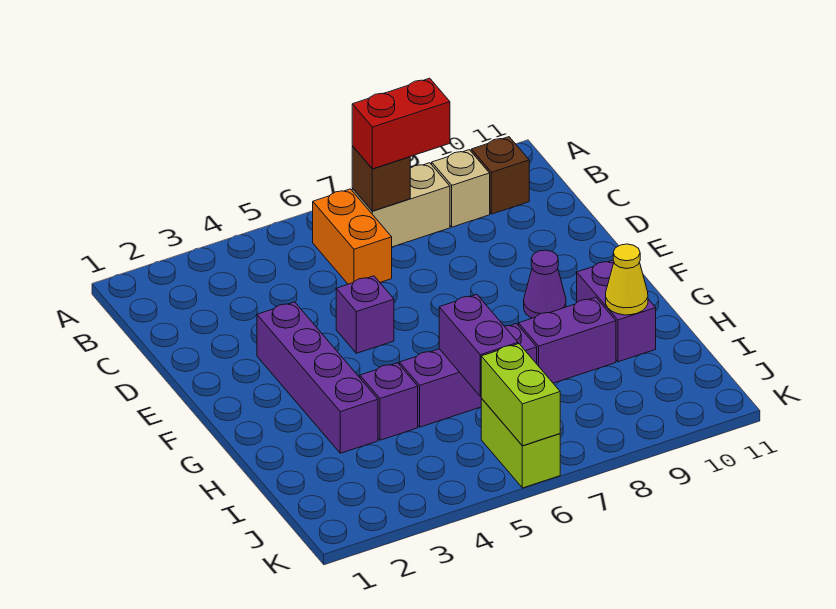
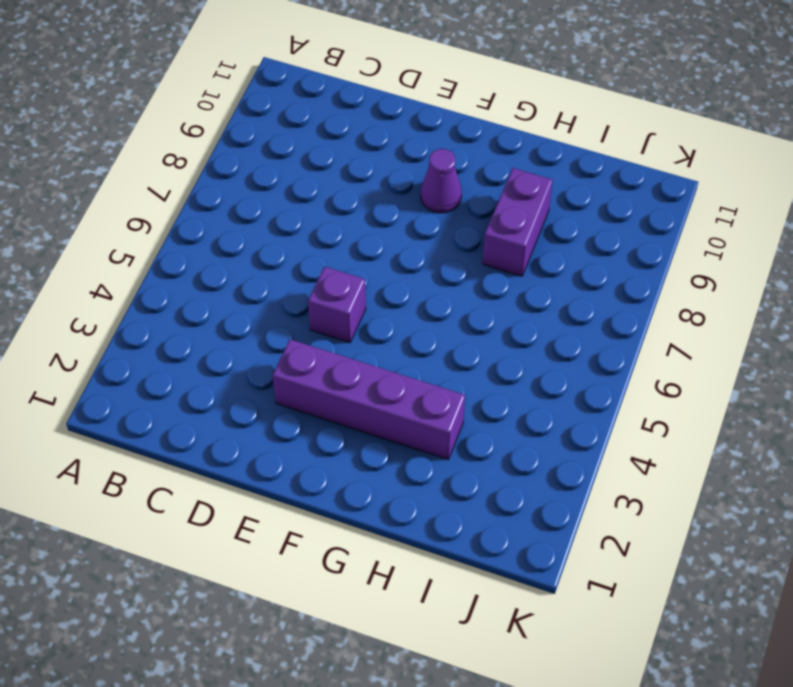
none -> orange brick B6:C6 level 1
none -> tan brick B7:B8 level 1
none -> tan brick B9 level 1

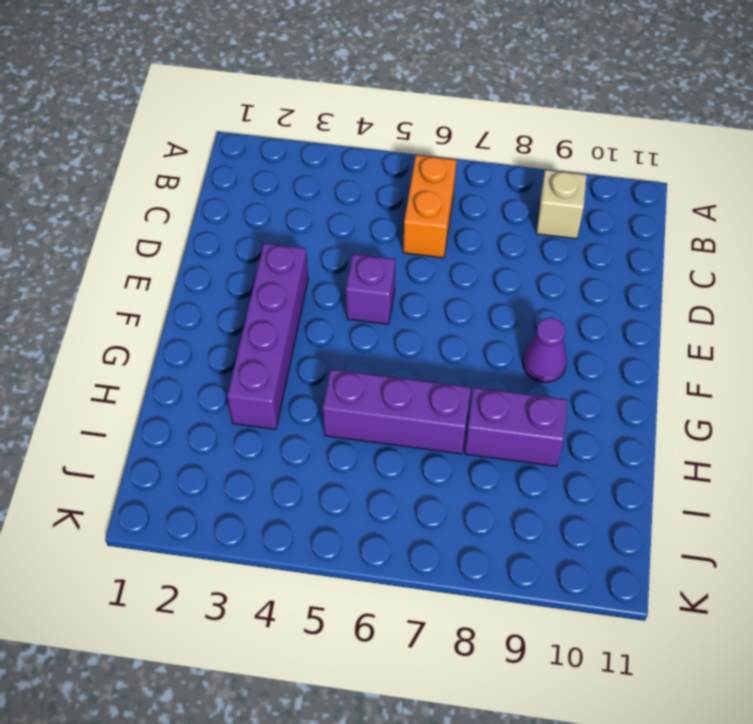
none -> tan brick B7:B8 level 1
none -> brown brick B10 level 1
none -> purple brick G10:H10 level 1

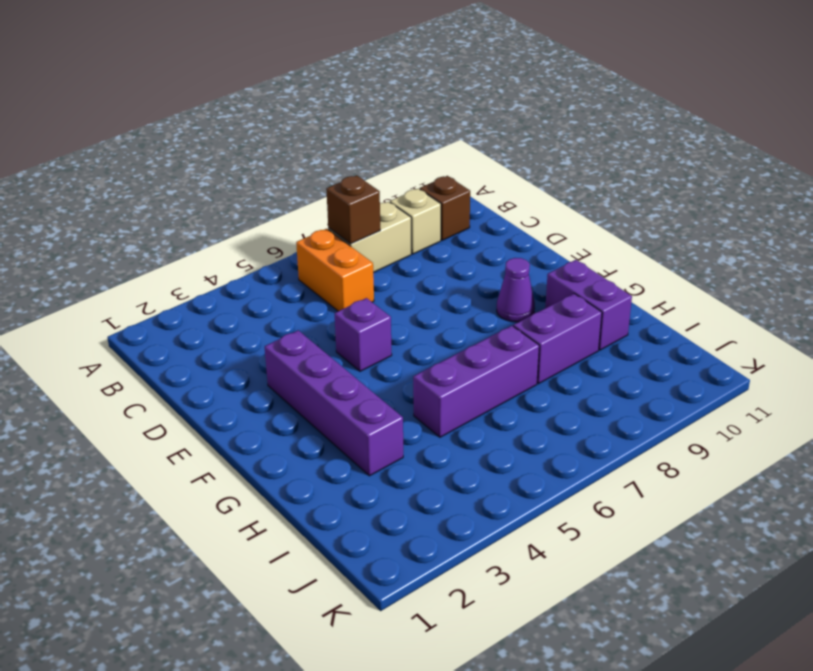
none -> purple brick H4 level 1
none -> lime brick J6:K6 level 1
none -> purple brick H6:I6 level 2

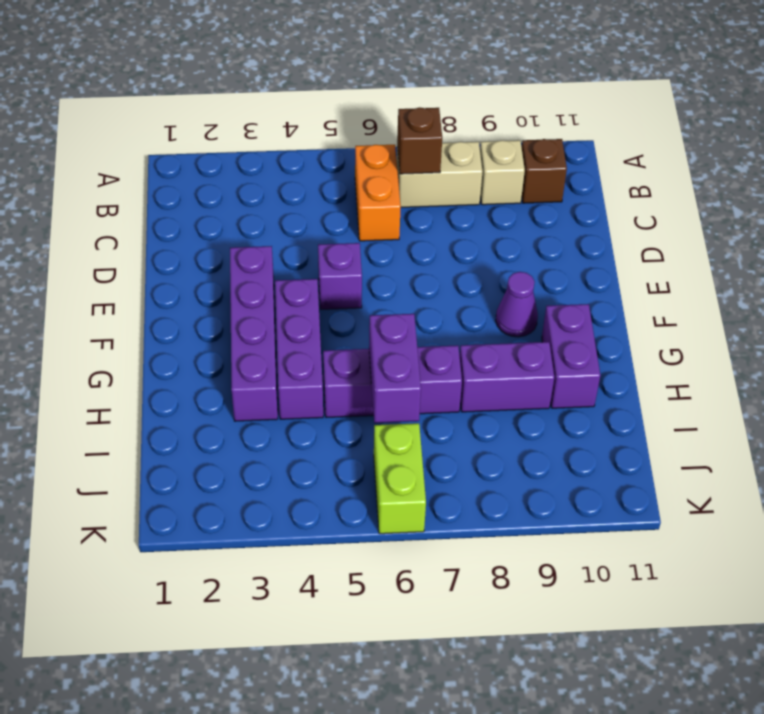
purple brick F4:H4 level 1 -> purple brick H4 level 1
none -> yellow cone H10 level 2
none -> lime brick J6:K6 level 2
none -> red brick B7:B8 level 3

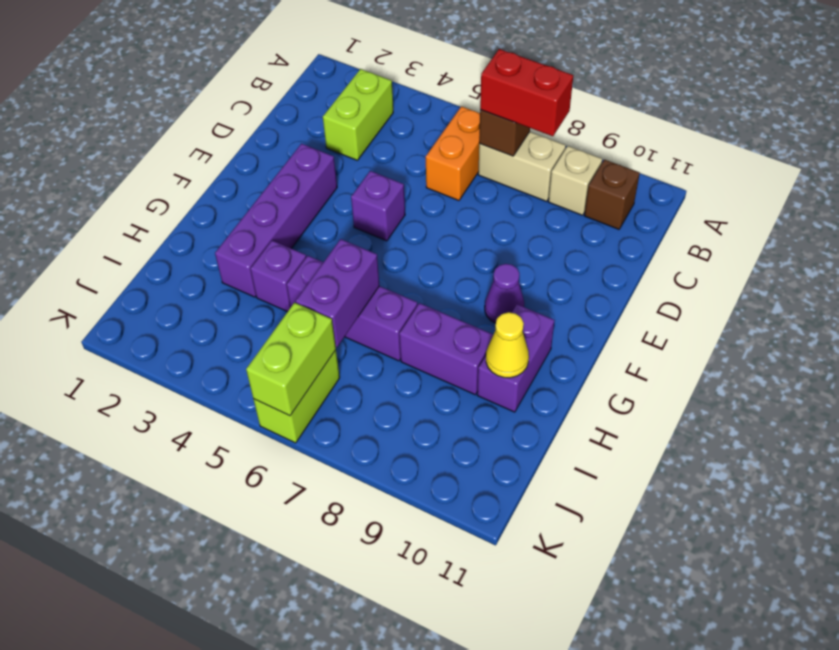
lime brick B3:C3 level 1 -> none

